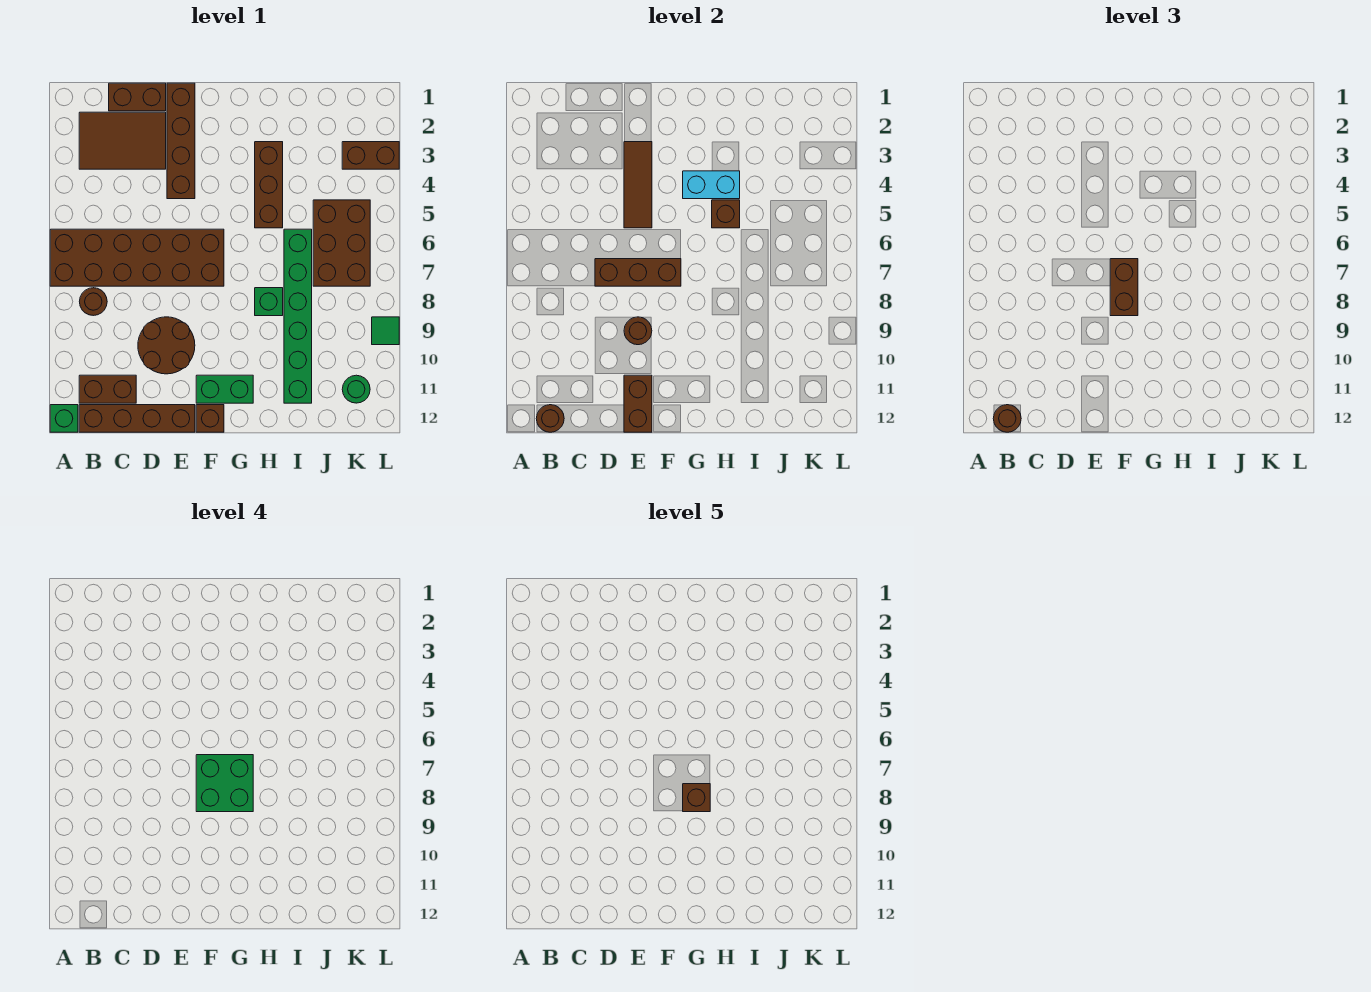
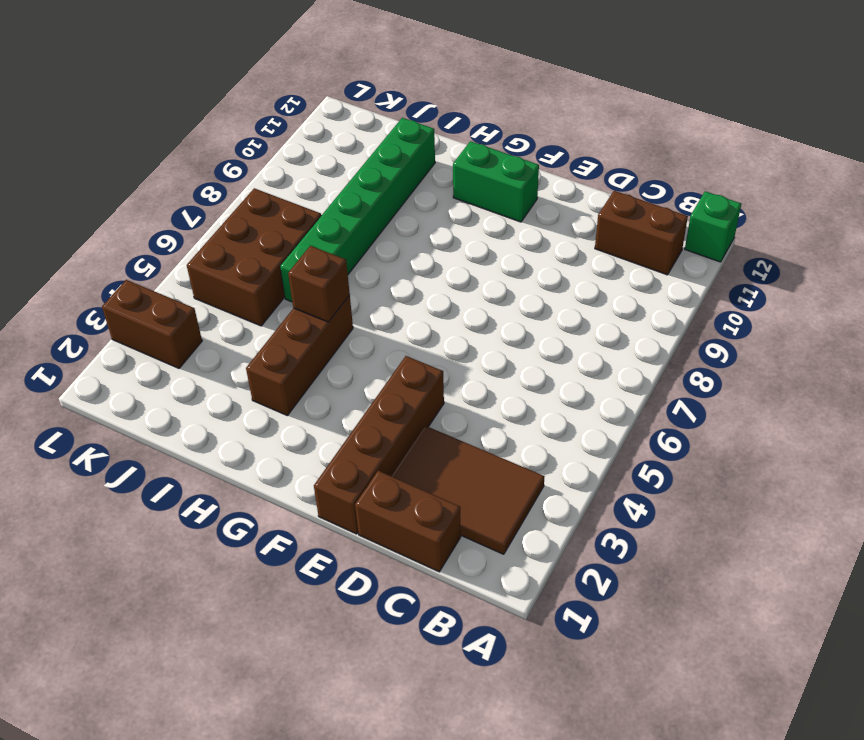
none -> brown brick A6:F7 level 1
none -> brown round brick B8 level 1
none -> brown brick B12:E12 level 1

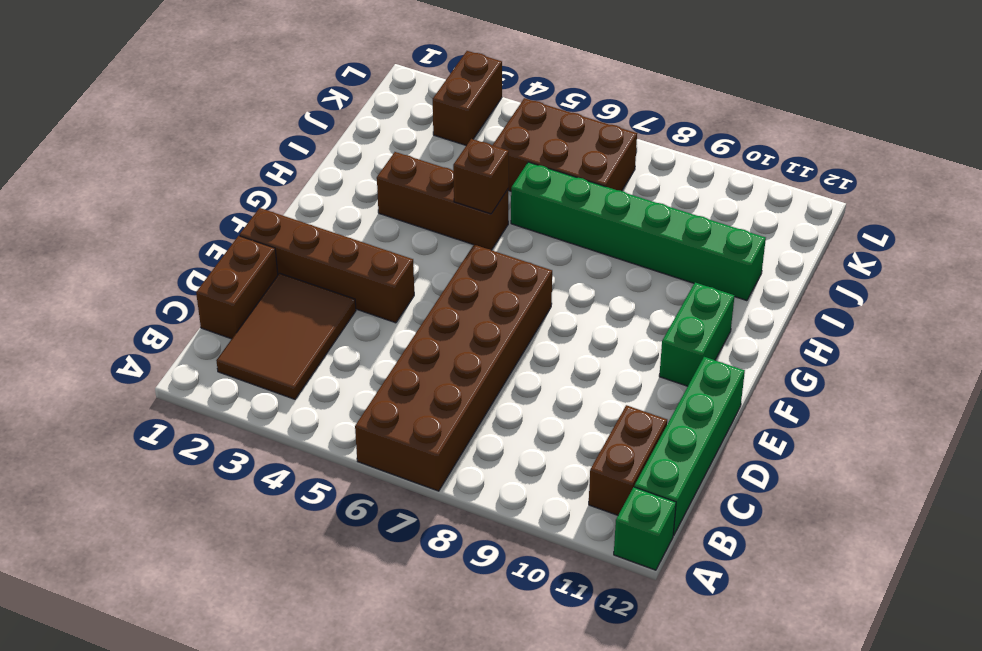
green brick B12:E12 level 1 -> brown brick B12:E12 level 1
none -> brown round brick B8 level 1
none -> brown round brick D9:E10 level 1
none -> brown brick F12 level 1

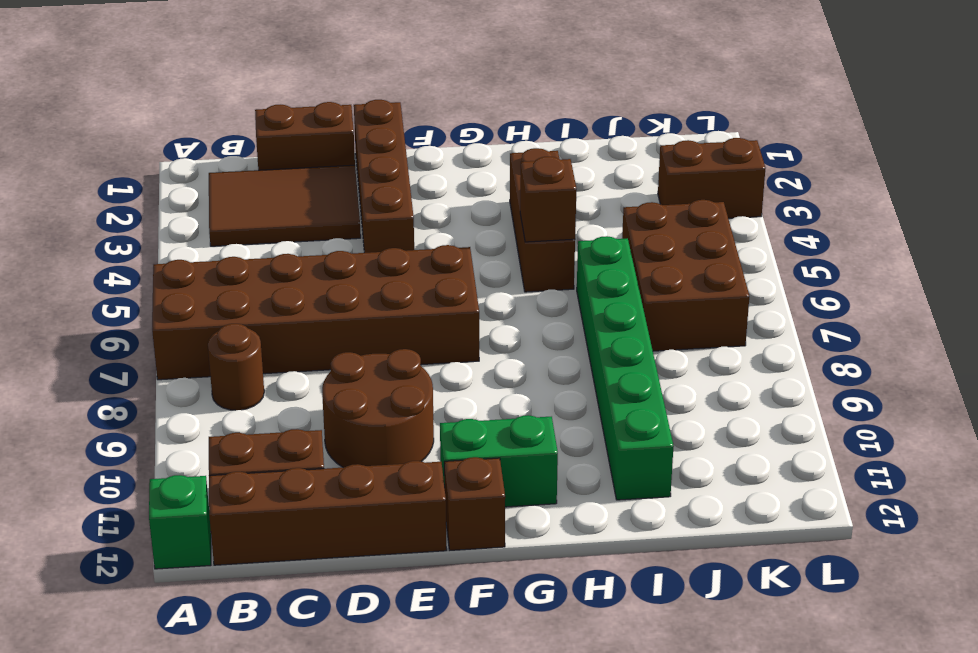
none -> green brick H8 level 1
none -> green round brick K11 level 1
none -> green tile L9 level 1

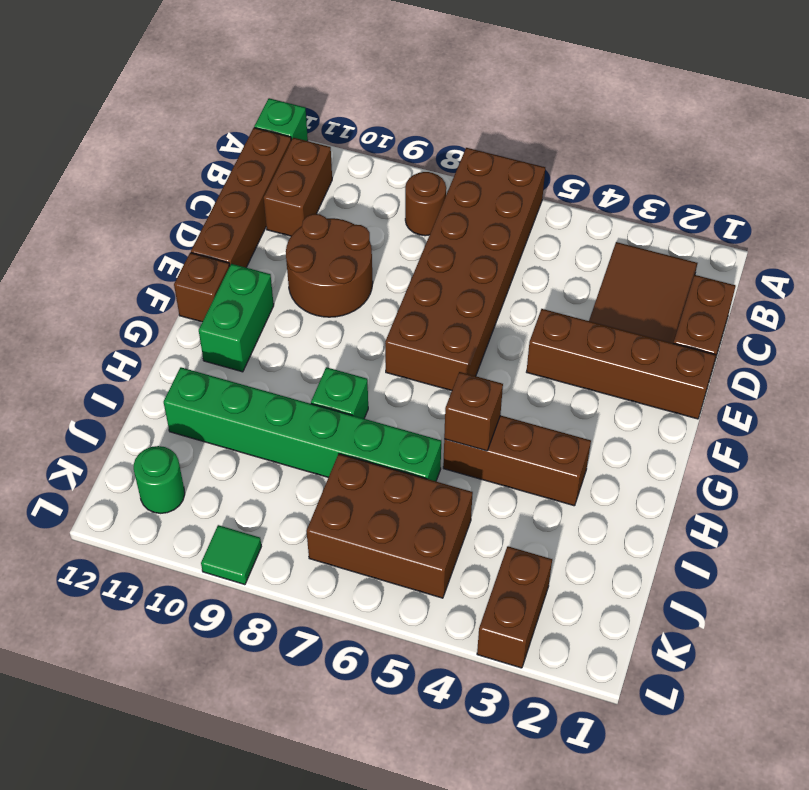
none -> brown round brick B12 level 2
none -> brown brick D7:F7 level 2
none -> brown tile E3:E5 level 2

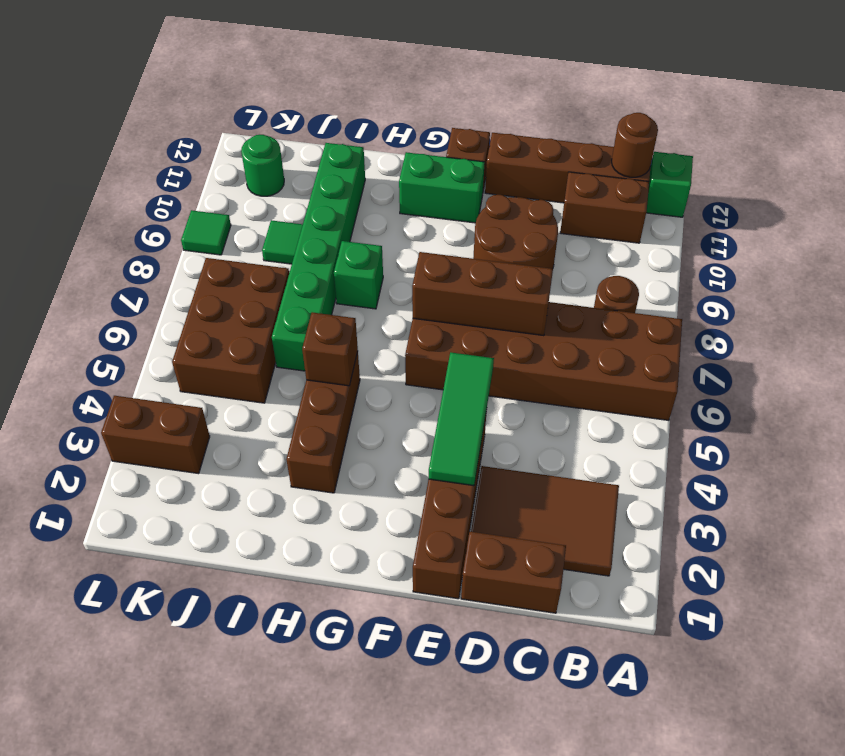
green tile E3:E5 level 2 -> brown tile E3:E5 level 2
green tile J9 level 1 -> none
none -> brown round brick E9 level 2
none -> brown brick E11:E12 level 2
none -> cyan brick G4:H4 level 2

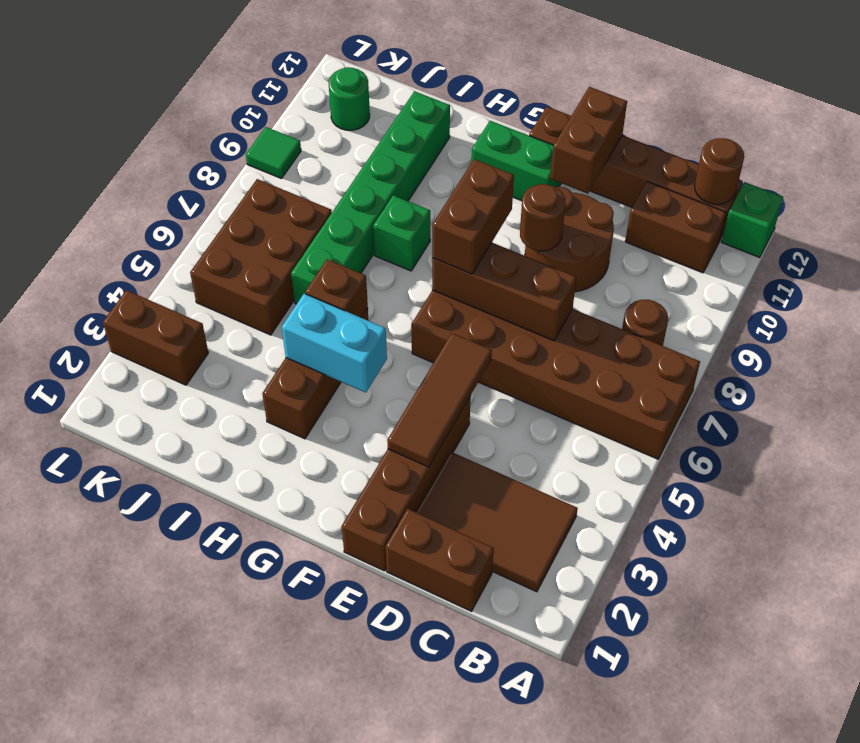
none -> brown round brick B12 level 3
none -> green brick F7:G8 level 4
none -> brown brick G8 level 5

